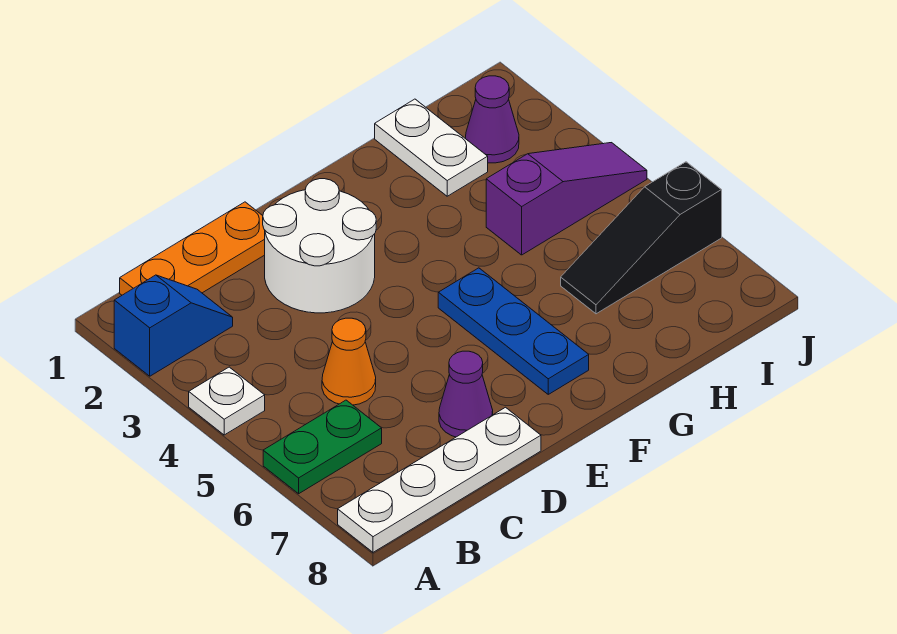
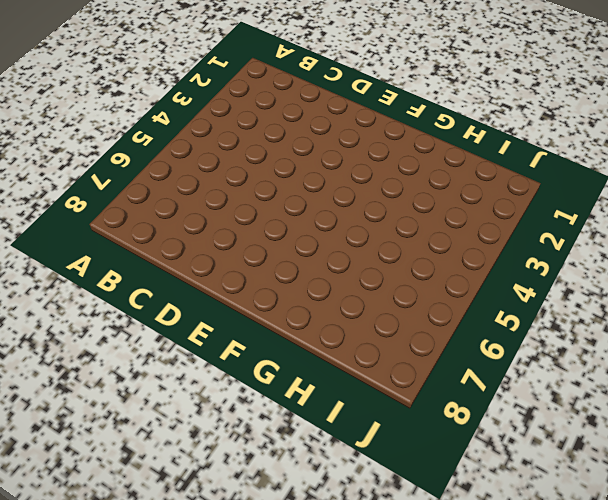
none -> blue slope A2:B2 level 1 top A
none -> white plate A4 level 1
none -> green plate A6:B6 level 1

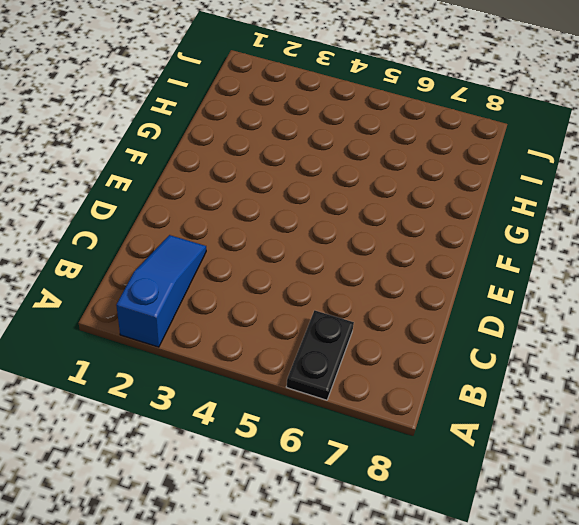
blue slope A2:C2 level 1 top A -> blue slope A2:B2 level 1 top A
black plate A6:B6 level 1 -> green plate A6:B6 level 1
none -> white plate A4 level 1
none -> white plate A8:D8 level 1
none -> orange plate B1:D1 level 1

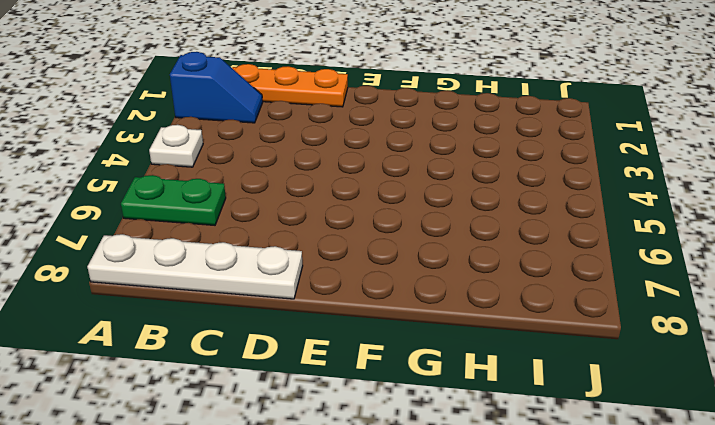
none -> orange cone C5 level 1
none -> white round brick D2:E3 level 1
none -> purple cone D7 level 1

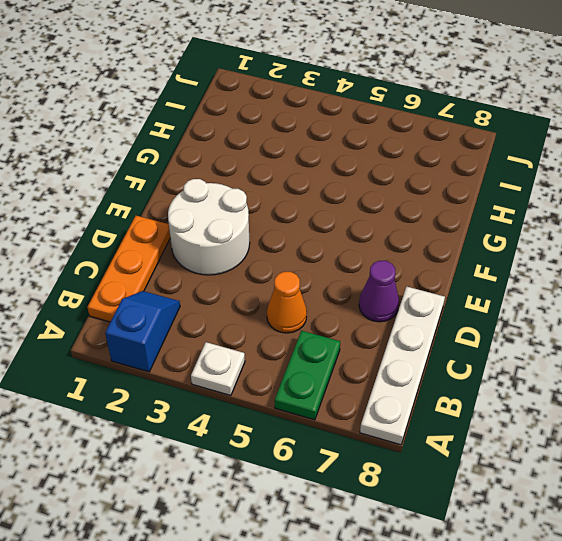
none -> blue plate F5:F7 level 1
none -> white plate H1:H2 level 1
none -> purple slope H4:J4 level 1 top H

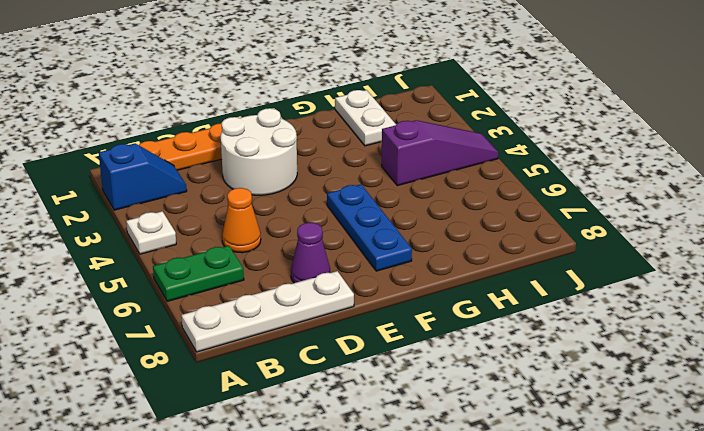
none -> black slope H6:J6 level 1 top J
none -> purple cone I2 level 1

